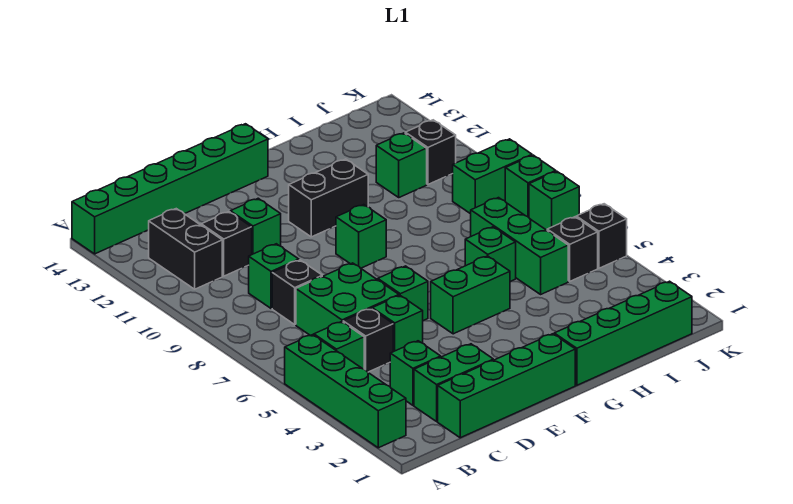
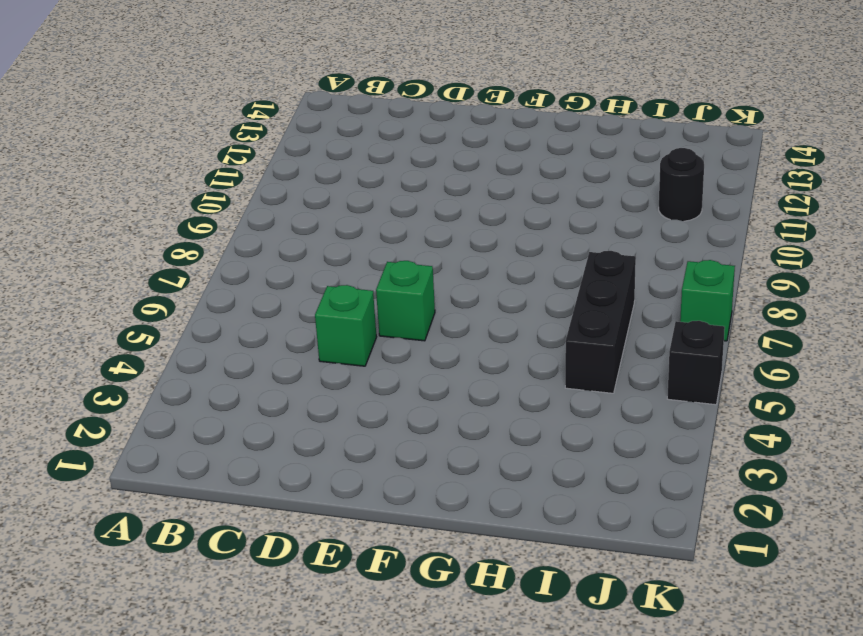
black brick I5:I7 level 1 -> green brick I5:I7 level 1
black round brick J11 level 1 -> black brick J11 level 1
none -> green brick A2:A5 level 1
none -> green brick A14:F14 level 1
none -> green brick B5 level 1

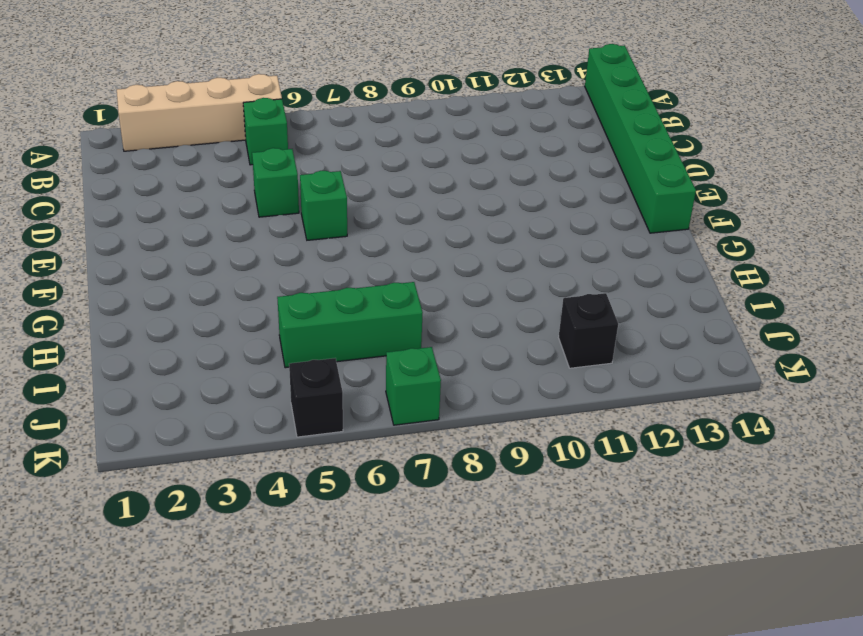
tan brick A2:A5 level 1 -> green brick A2:A5 level 1
none -> black brick B11:B12 level 1
none -> green brick C1:F1 level 1
none -> green brick C2:D2 level 1

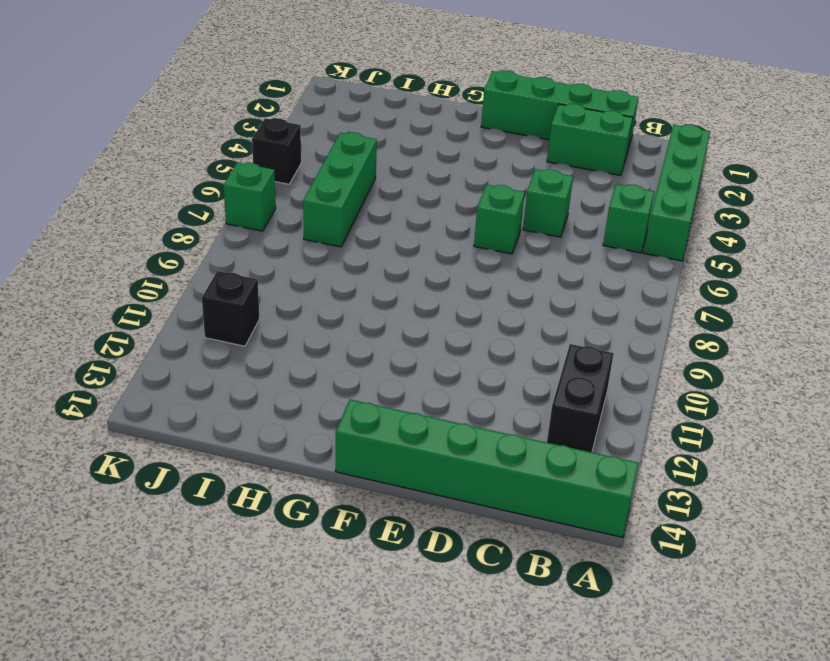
none -> green brick C3 level 1
none -> black brick C5 level 1
none -> green brick C6:D7 level 1

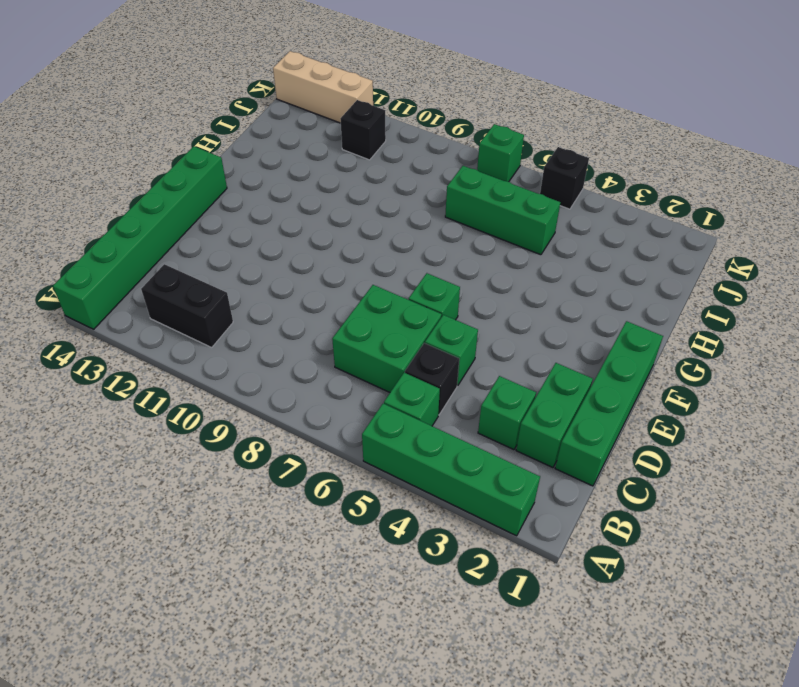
tan brick K12:K14 level 1 -> none
none -> black brick C8 level 1
none -> green brick C9 level 1
none -> black brick C11 level 1

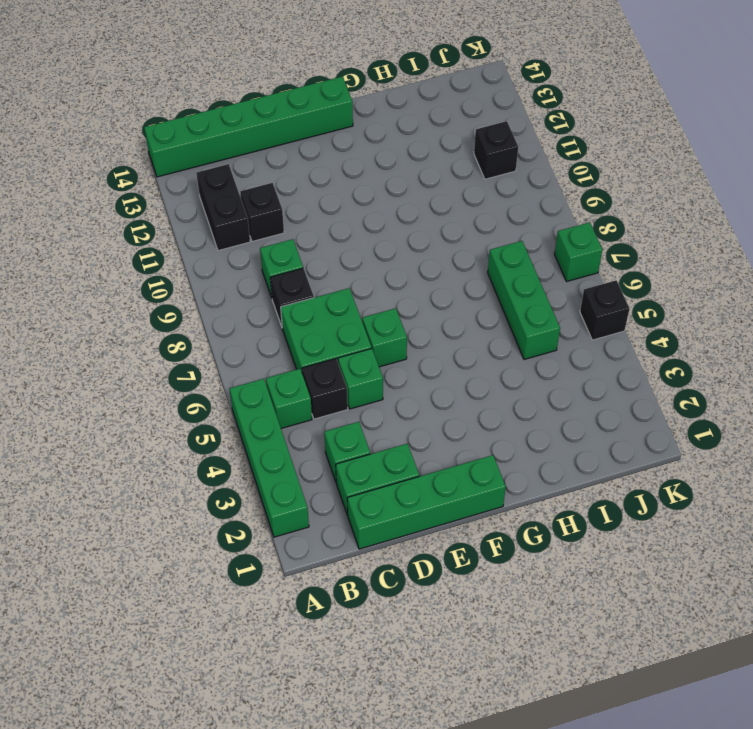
none -> green brick D11 level 1
none -> green brick F5:G5 level 1
none -> green brick F9 level 1

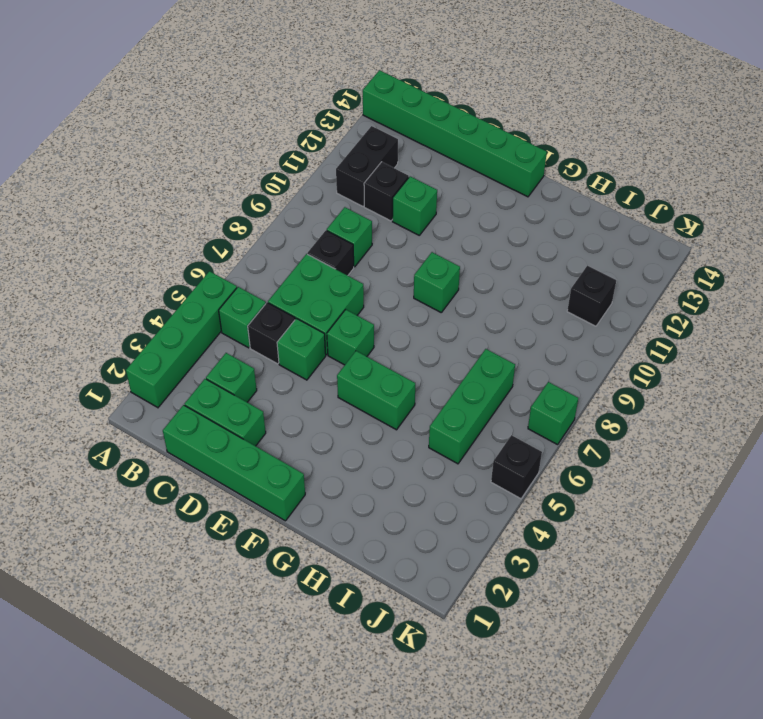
none -> black brick F11:G11 level 1
none -> green brick G1:J1 level 1
none -> green brick H6 level 1

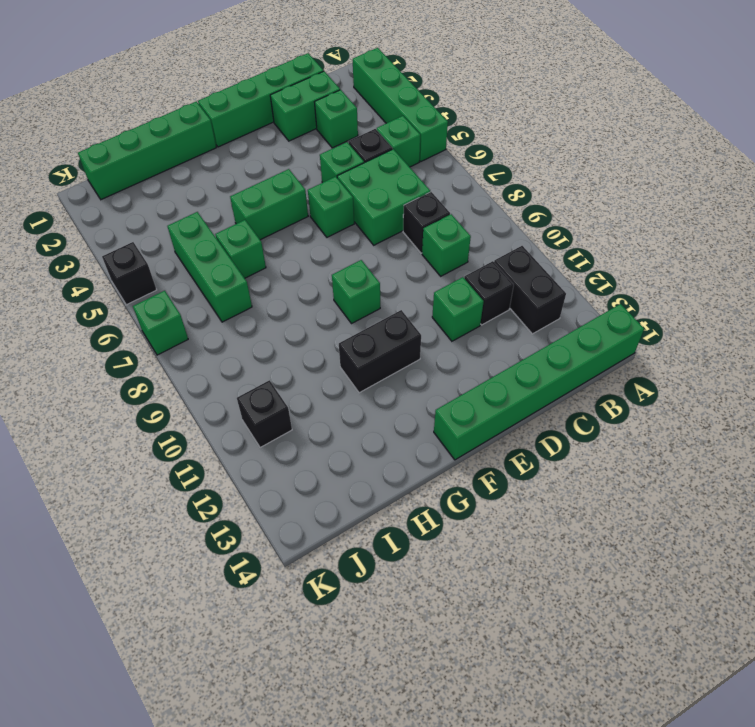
none -> green brick I11 level 1
none -> black brick J5 level 1
none -> green brick J9:K9 level 1

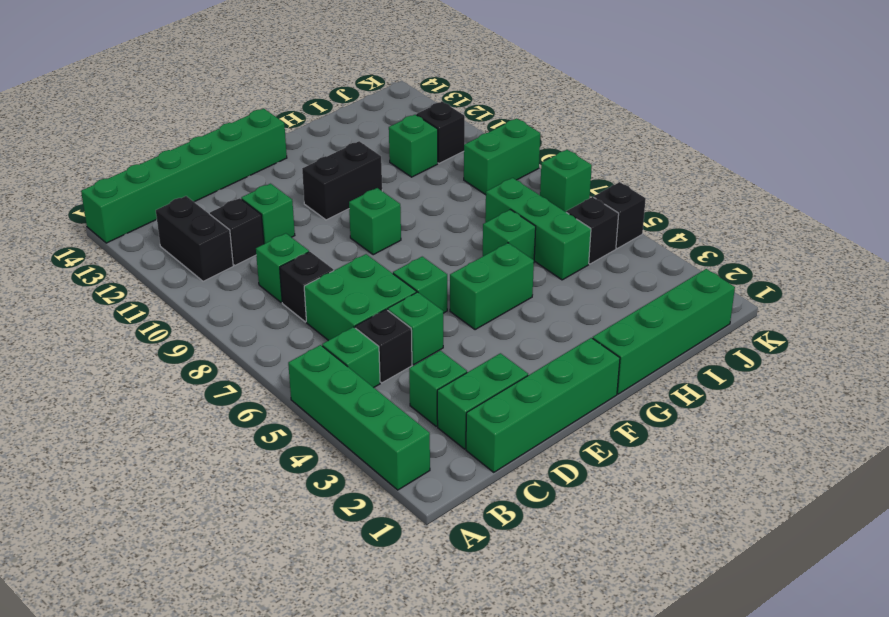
none -> green brick K8 level 1

